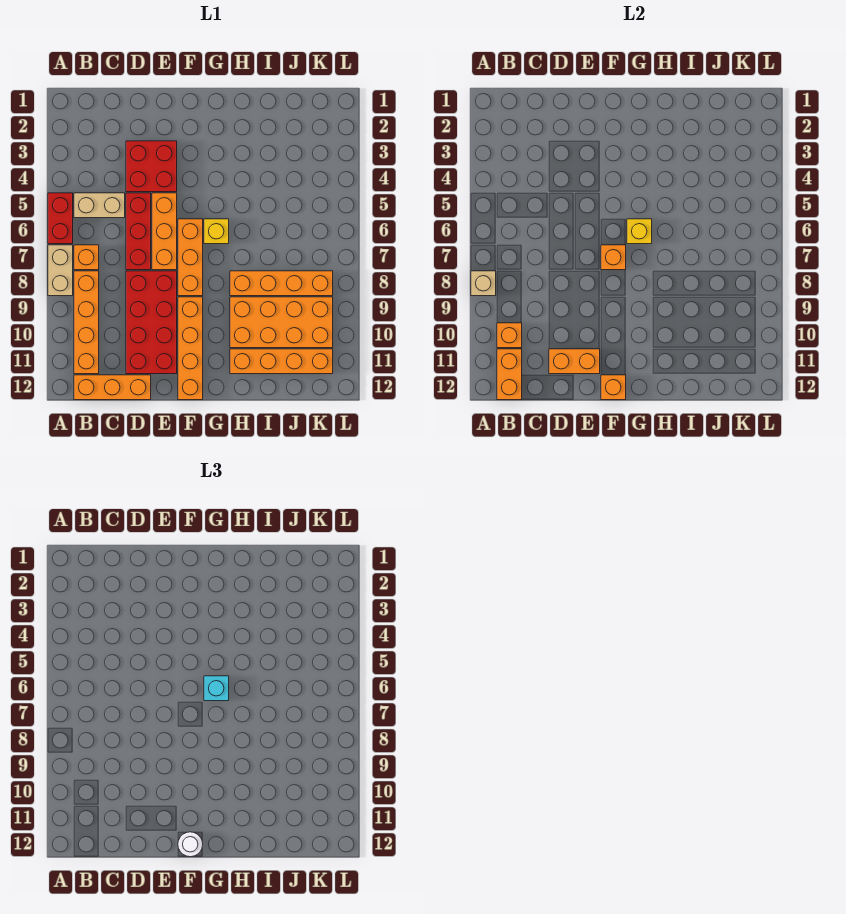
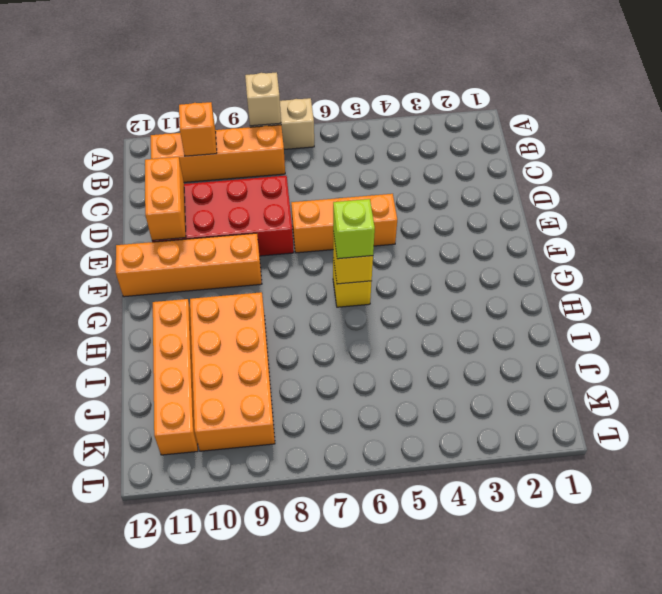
lime brick G6 level 3 -> cyan brick G6 level 3
none -> red brick A5:A6 level 1
none -> tan brick B5:C5 level 1
none -> orange brick B7 level 1

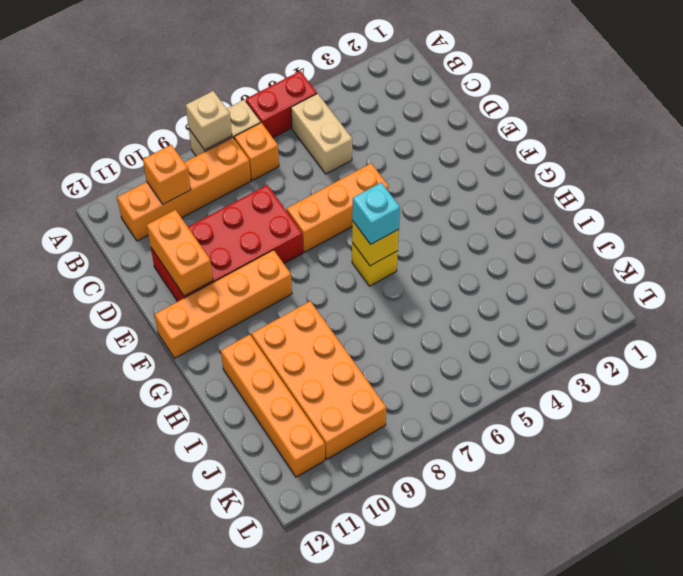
none -> orange brick B12:D12 level 1
none -> red brick D3:E4 level 1
none -> red brick D5:D7 level 1

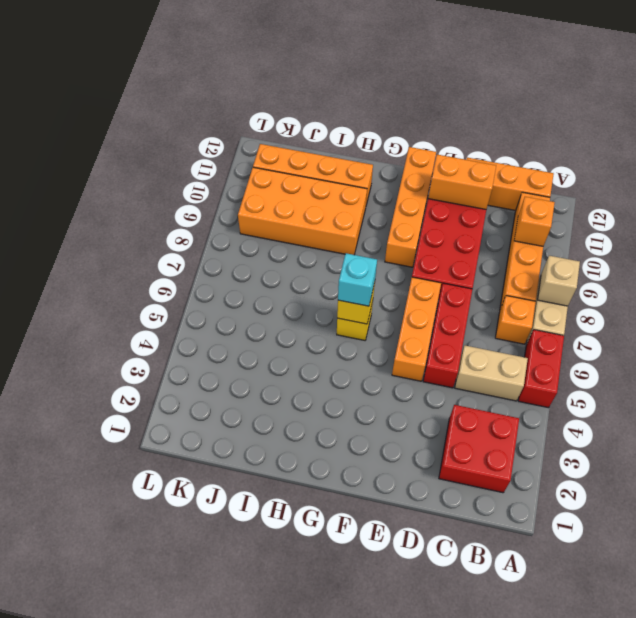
red brick B2:C3 level 1 -> red brick D3:E4 level 1
none -> orange brick F6:F8 level 1
none -> orange brick H8:K8 level 1
none -> orange brick B11:B12 level 2

